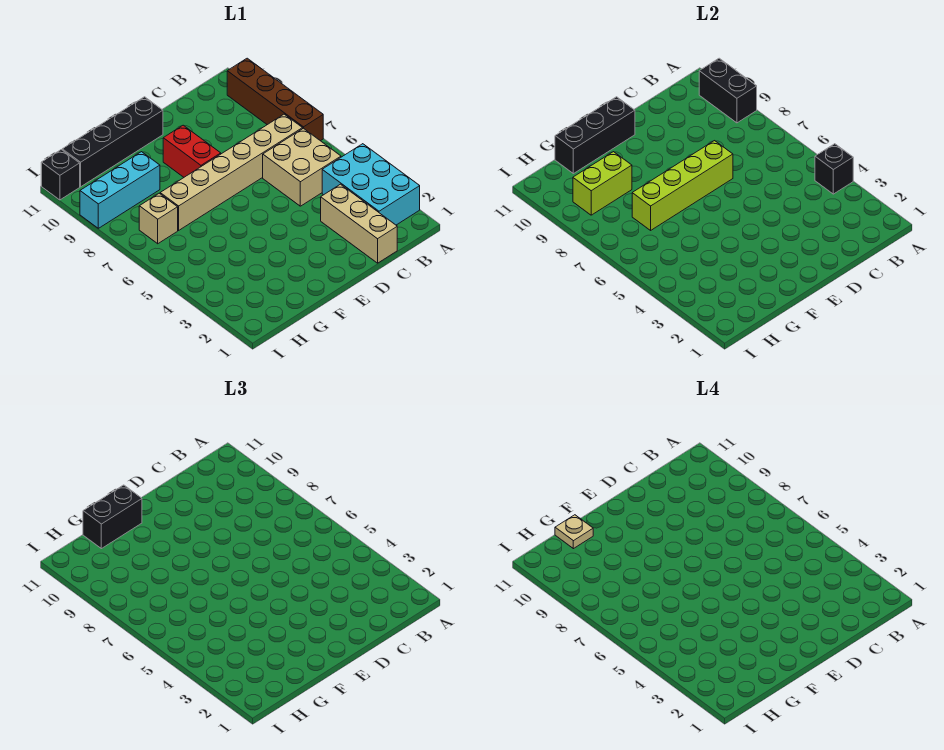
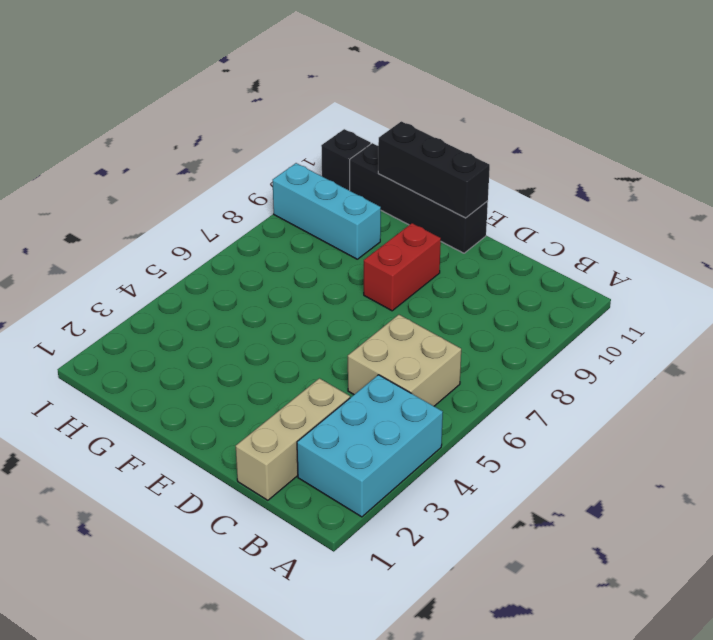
none -> brown brick A7:A10 level 1
none -> tan brick B7:G7 level 1
none -> tan brick H7 level 1

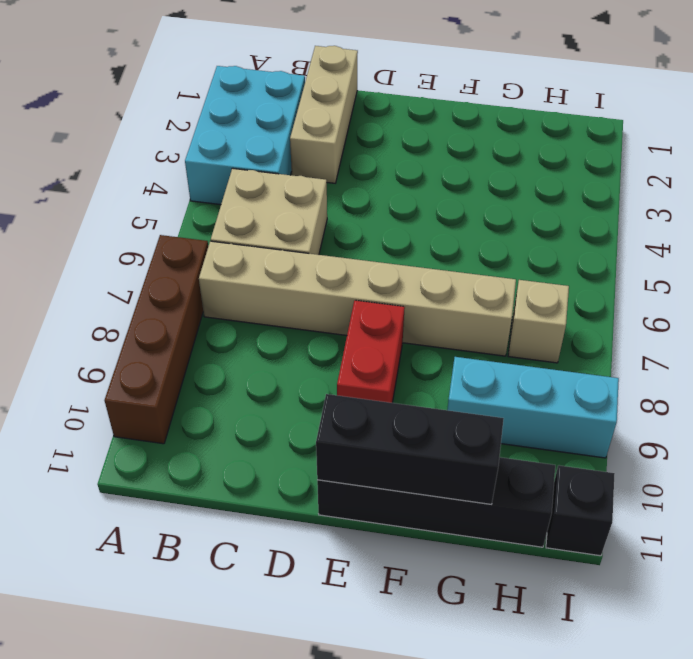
none -> black brick A4 level 2
none -> black brick A9:A10 level 2
none -> lime brick D7:G7 level 2

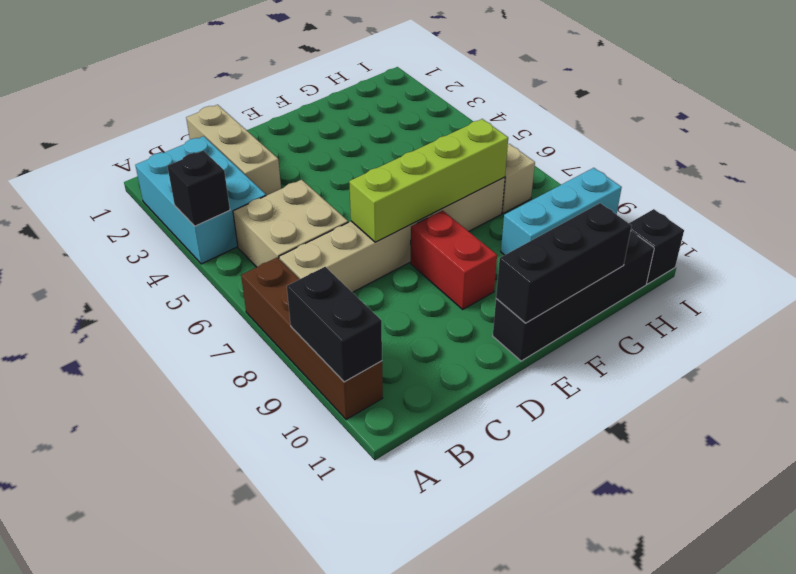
none -> lime brick G9:H9 level 2
none -> black brick F11:G11 level 3
none -> tan plate G11 level 4

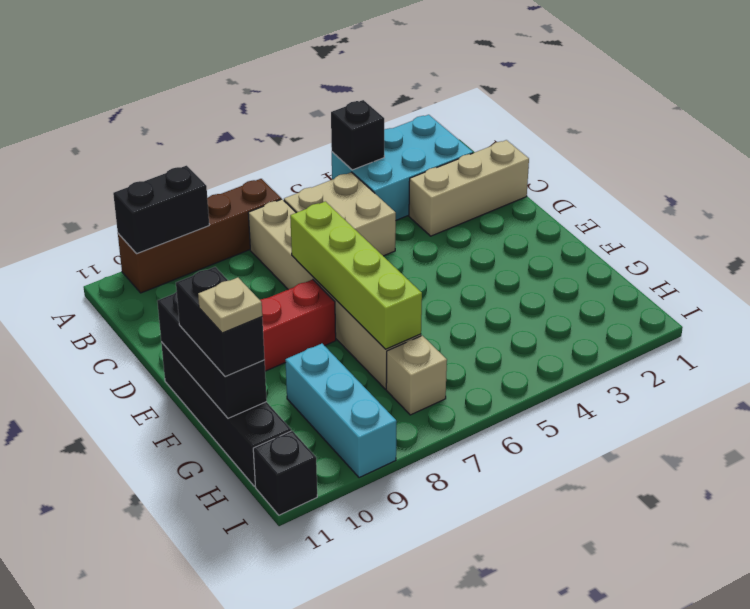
none -> lime brick G9:H9 level 2

